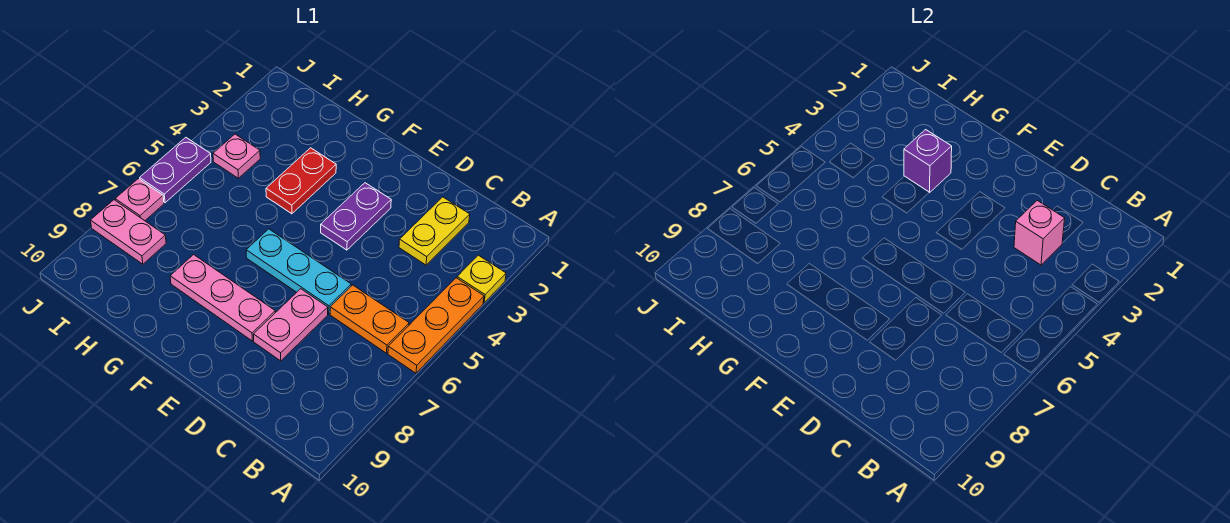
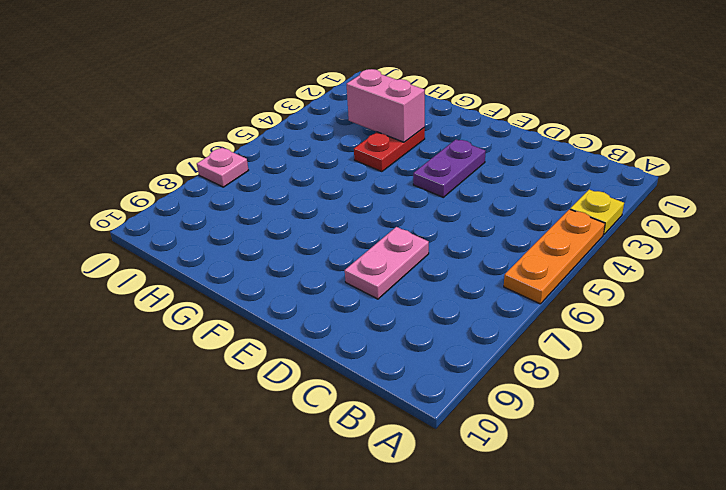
pink brick G3:H3 level 2 -> purple brick G3 level 2
none -> orange plate B6:C6 level 1
none -> yellow plate C2:C3 level 1
none -> cyan plate D6:F6 level 1

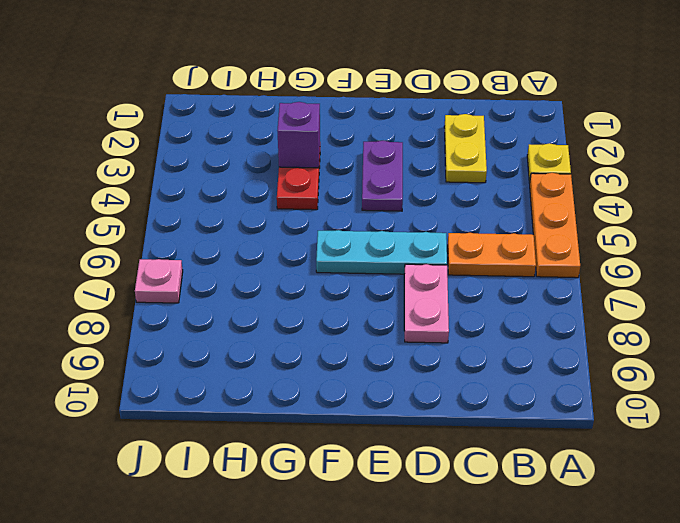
none -> pink plate E8:G8 level 1
none -> pink plate I4 level 1
none -> pink plate I8:J8 level 1

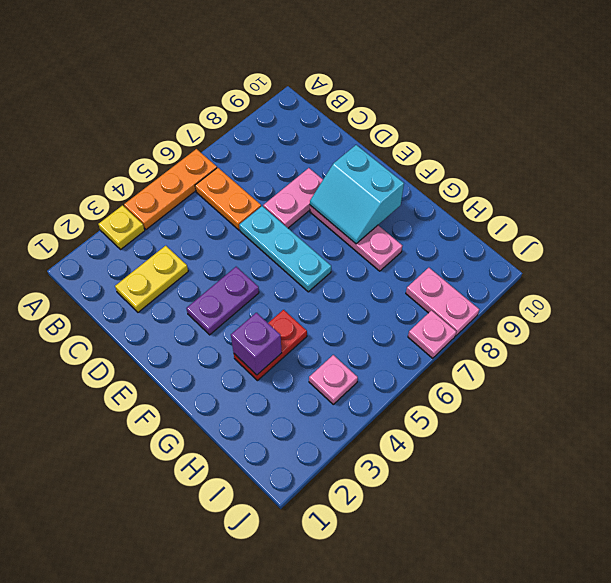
cyan slope E8:F9 level 2 top 9 -> none
none -> purple plate J5:J6 level 1
none -> pink brick C3 level 2

